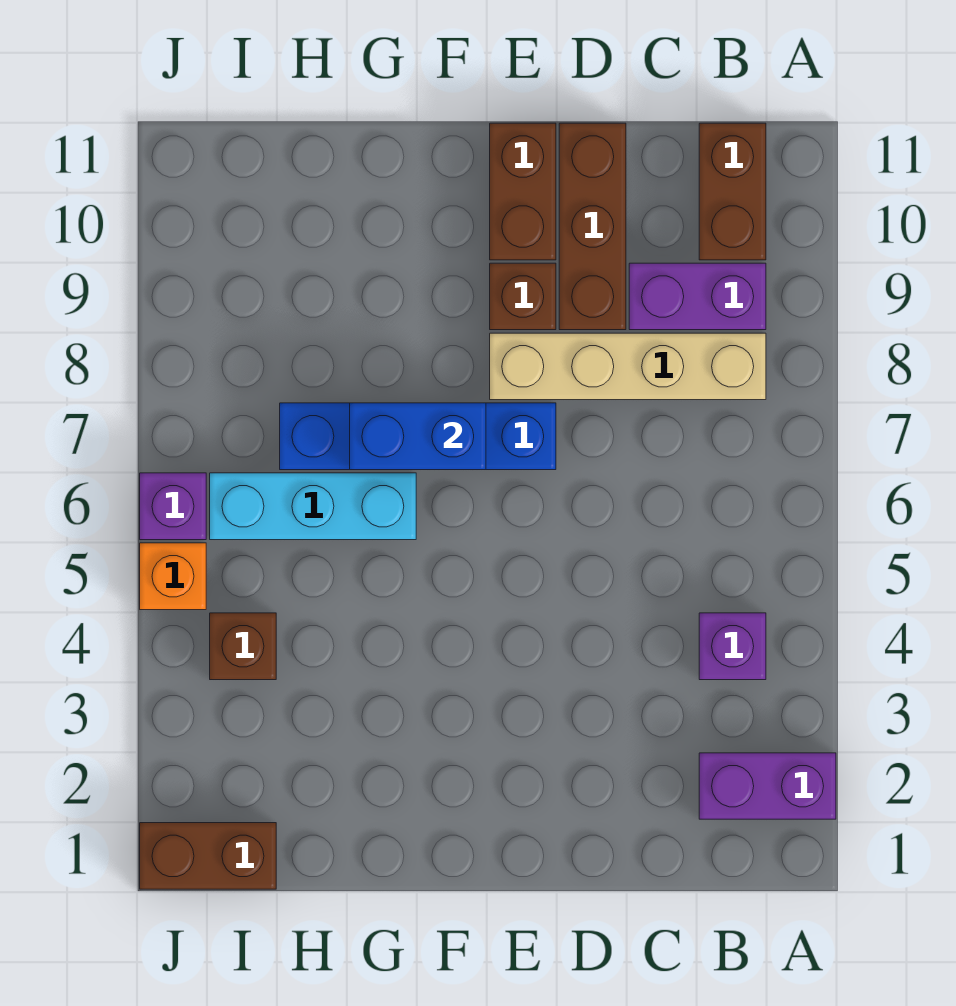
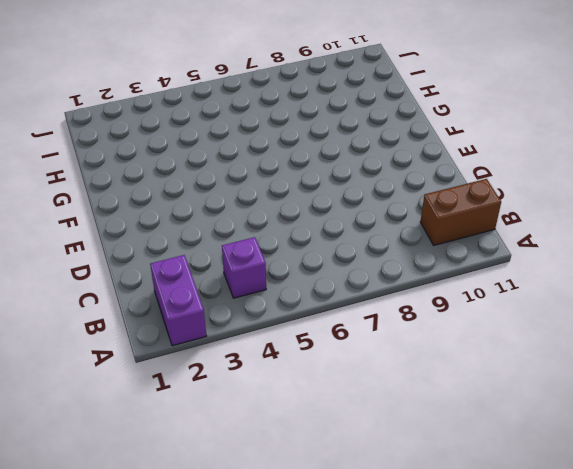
none -> tan brick B8:E8 level 1
none -> purple brick B9:C9 level 1
none -> brown brick D9:D11 level 1

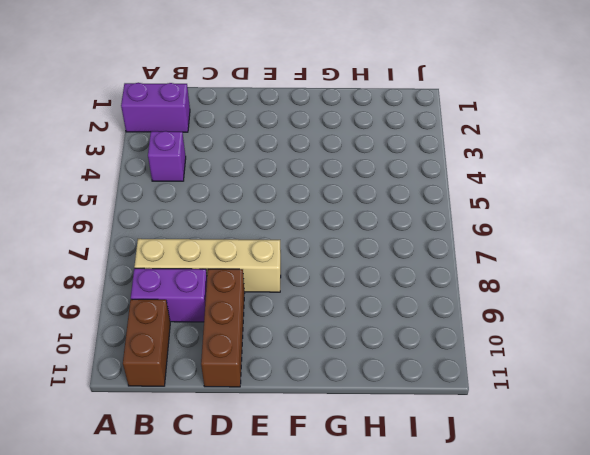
none -> blue brick E7:H7 level 1
none -> brown brick E9 level 1
none -> brown brick E10:E11 level 1

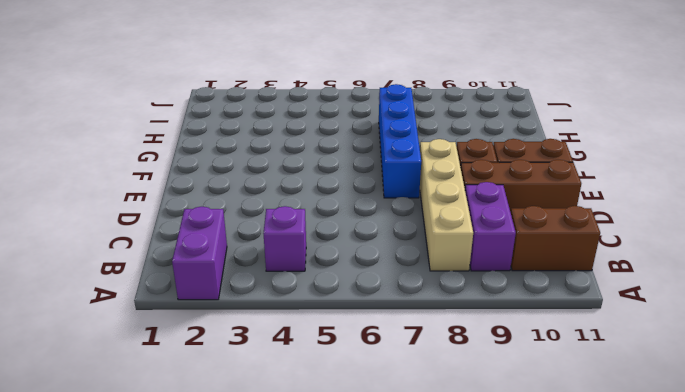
none -> cyan brick G6:I6 level 1
none -> brown brick I1:J1 level 1
none -> brown brick I4 level 1

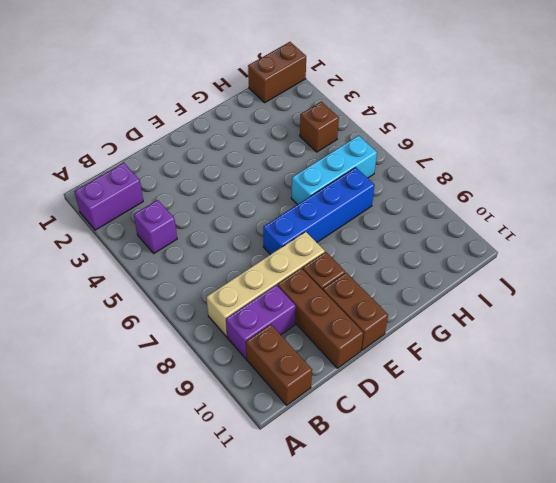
none -> orange brick J5 level 1
none -> purple brick J6 level 1
none -> blue brick F7:G7 level 2

